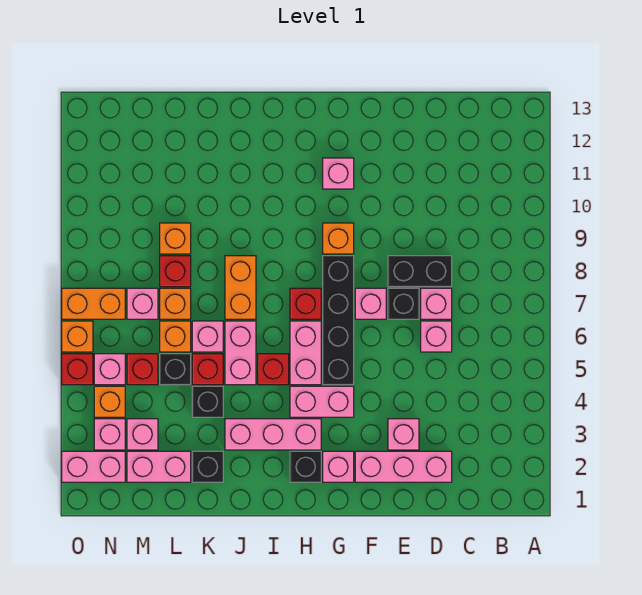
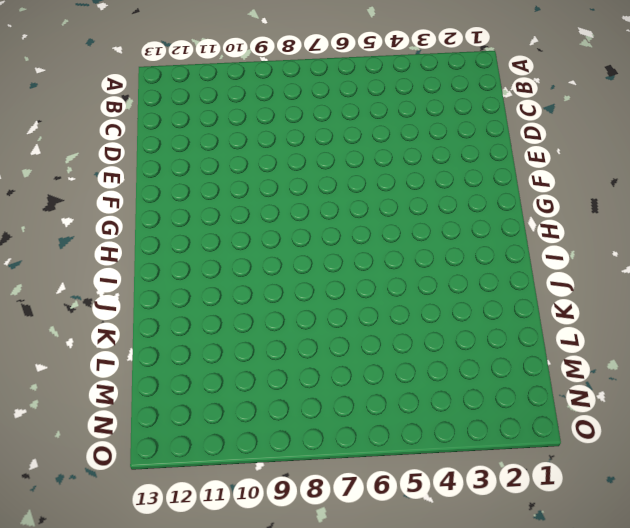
none -> pink brick D2:F2 level 1
none -> pink brick D6 level 1
none -> pink brick D7 level 1
none -> black brick D8:E8 level 1

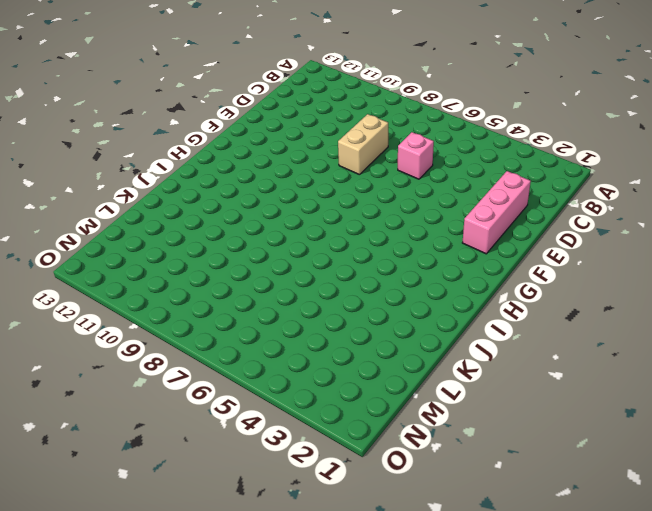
tan brick D8:E8 level 1 -> black brick D8:E8 level 1
none -> pink brick D7 level 1
none -> pink brick E3 level 1
none -> black brick E7 level 1
none -> pink brick F7 level 1

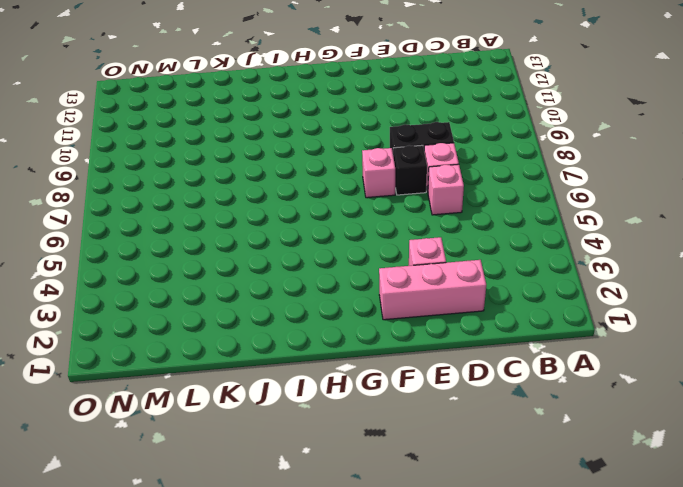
none -> pink brick G2 level 1
none -> pink brick G4:H4 level 1
none -> black brick G5:G8 level 1
none -> orange brick G9 level 1

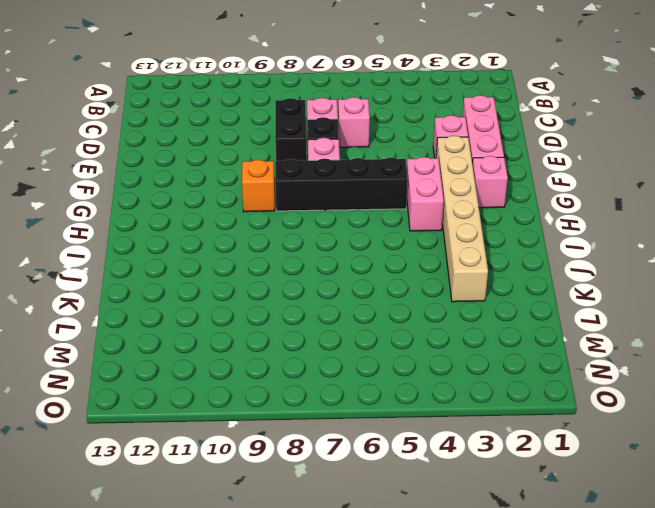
tan brick F3:K3 level 1 -> pink brick H3:J3 level 1
none -> pink brick G11 level 1
none -> black brick H2 level 1
none -> pink brick H5:H6 level 1
none -> red brick H7 level 1

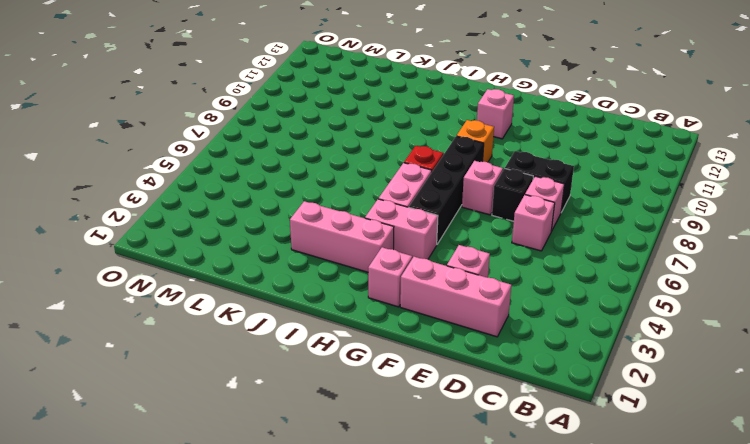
none -> black brick H2 level 1
none -> red brick I5 level 1
none -> pink brick J5:J6 level 1
none -> orange brick J7:J8 level 1

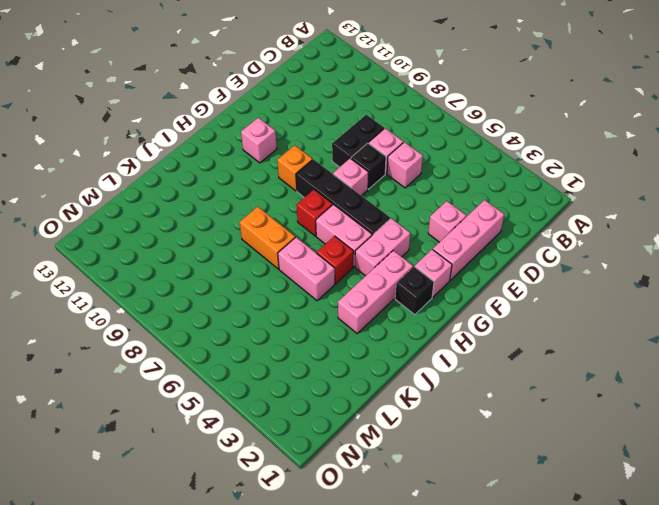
none -> black brick K2 level 1
none -> black brick K4 level 1
none -> red brick K5 level 1
none -> pink brick K6 level 1

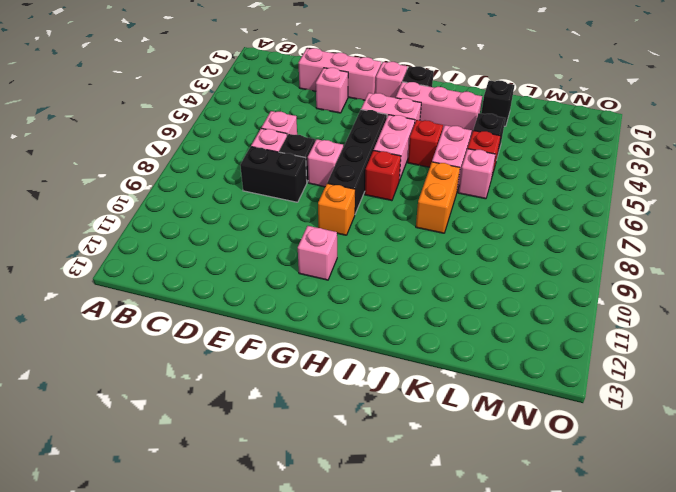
none -> pink brick L2:M2 level 1
none -> black brick L5 level 1
none -> orange brick L6 level 1
none -> orange brick L7 level 1

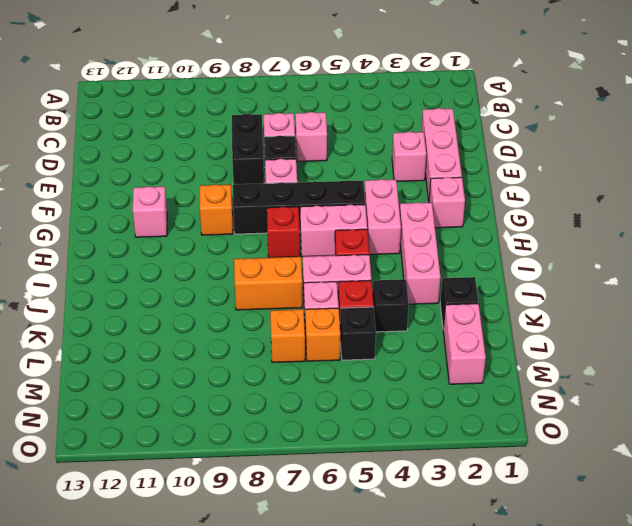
none -> black brick H2 level 1
none -> red brick L8 level 1
none -> orange brick L9 level 1
none -> pink brick M3 level 1

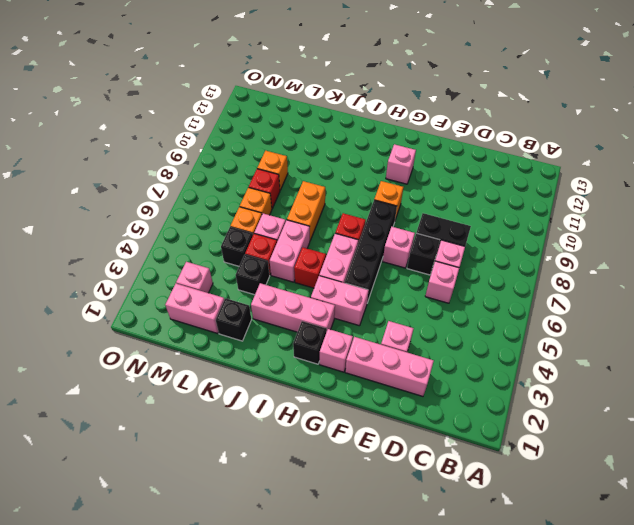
none -> red brick M5 level 1
none -> pink brick M7 level 1
none -> pink brick N2:O2 level 1
none -> pink brick N3 level 1

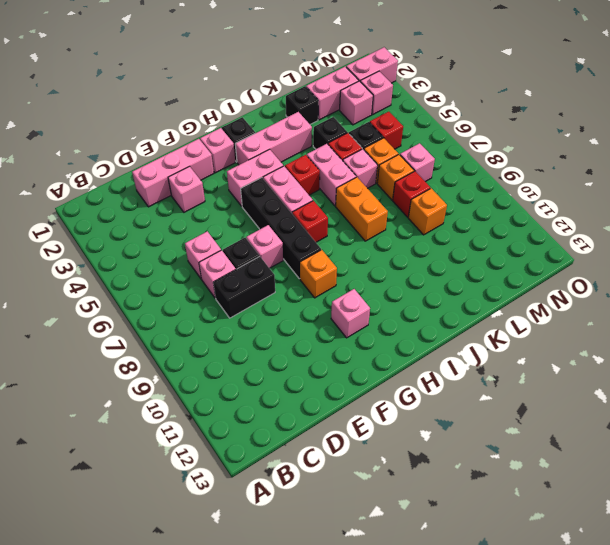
none -> orange brick N4 level 1
none -> pink brick N5 level 1
none -> orange brick N7:O7 level 1
none -> red brick O5 level 1

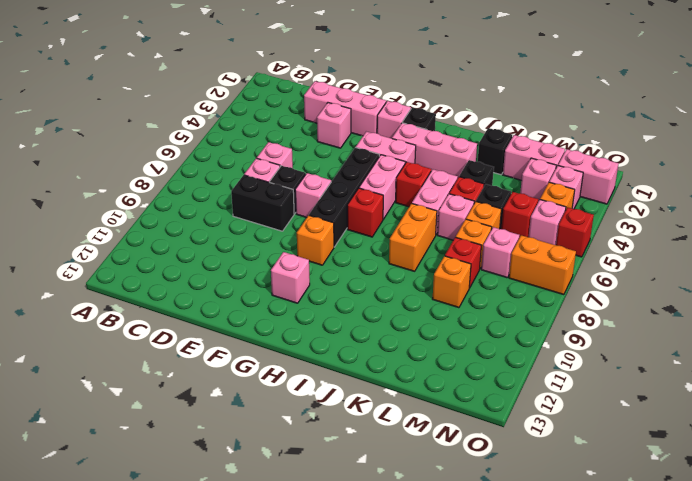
none -> orange brick O6 level 1

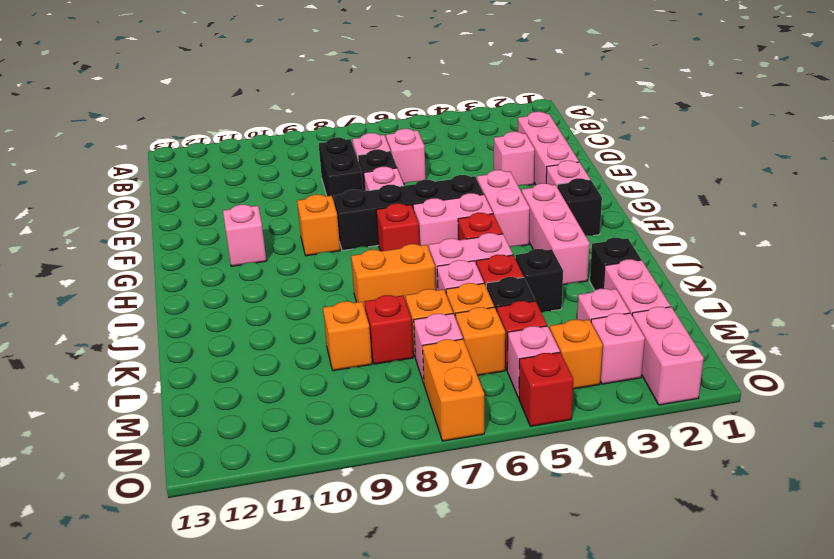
orange brick M6 level 1 -> orange brick O6 level 1

